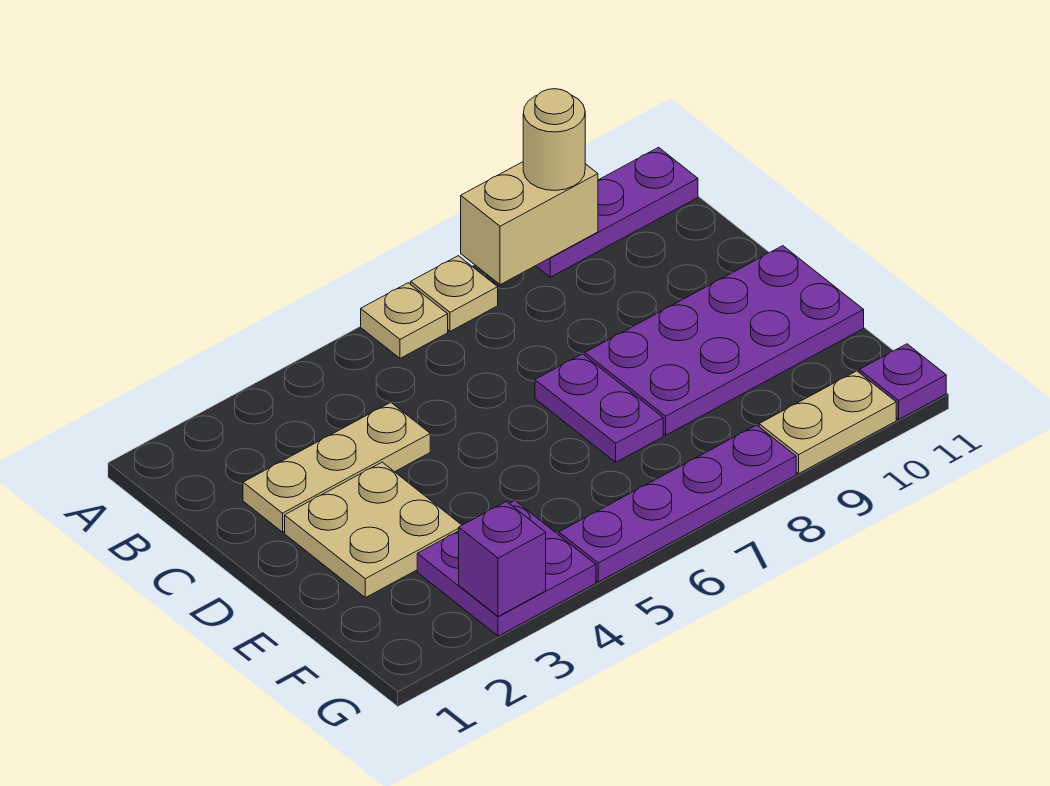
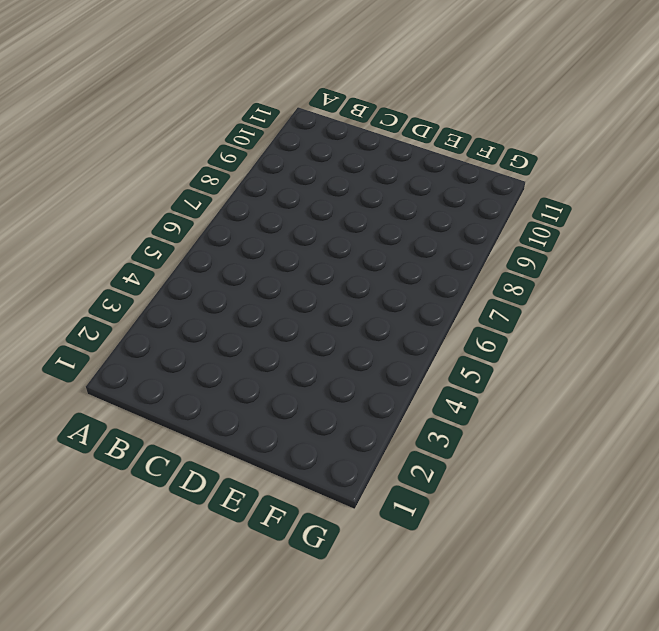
none -> tan plate A6 level 1
none -> tan plate A7 level 1
none -> purple plate A9:A11 level 1

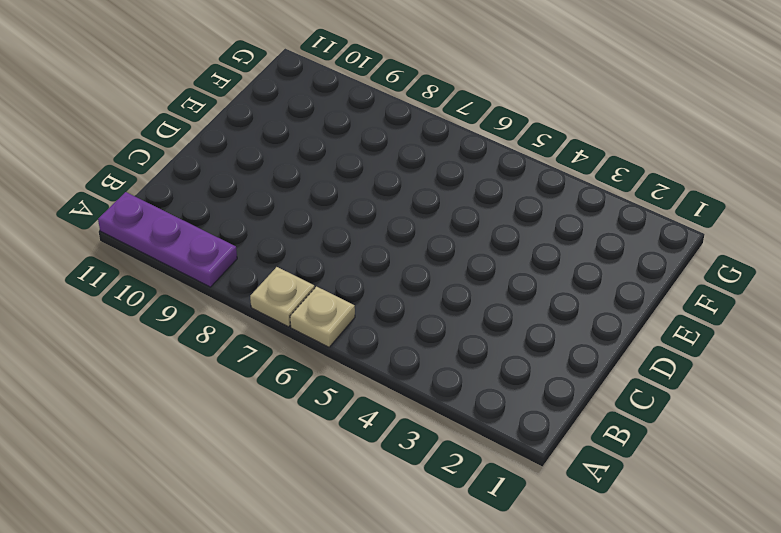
none -> tan plate C2:C4 level 1
none -> tan plate D2:E3 level 1
none -> purple plate D7:E7 level 1

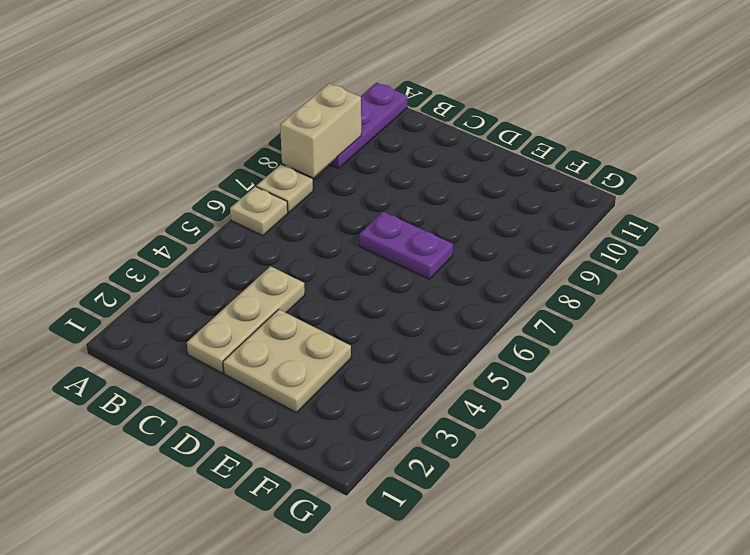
none -> purple plate D8:E11 level 1
none -> purple plate F3:G4 level 1
none -> purple plate G5:G8 level 1

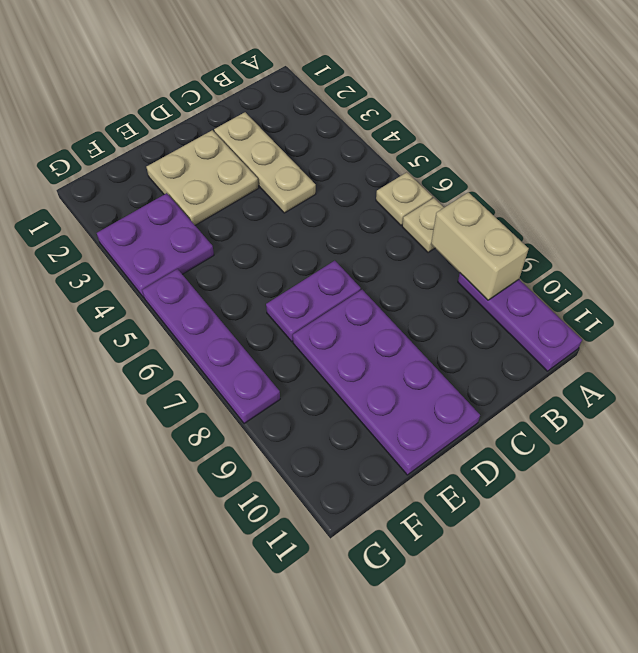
none -> tan plate G9:G10 level 1
none -> purple plate G11 level 1
none -> purple brick G3 level 2

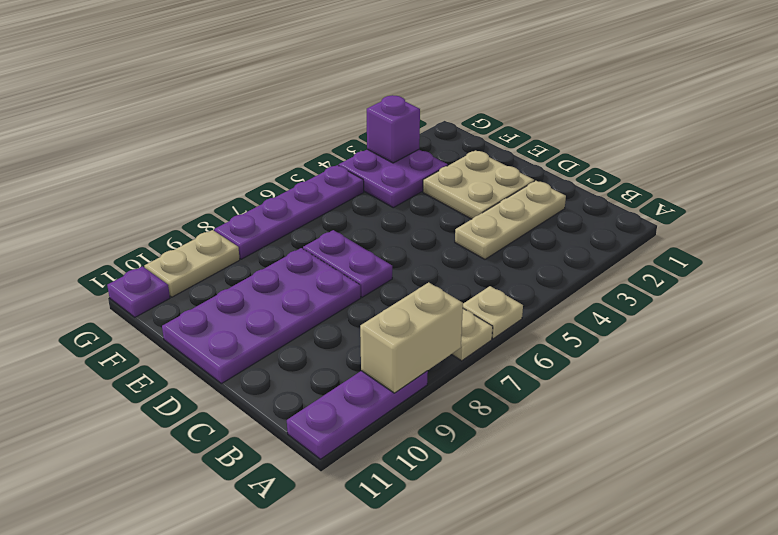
none -> tan round brick A9 level 3

